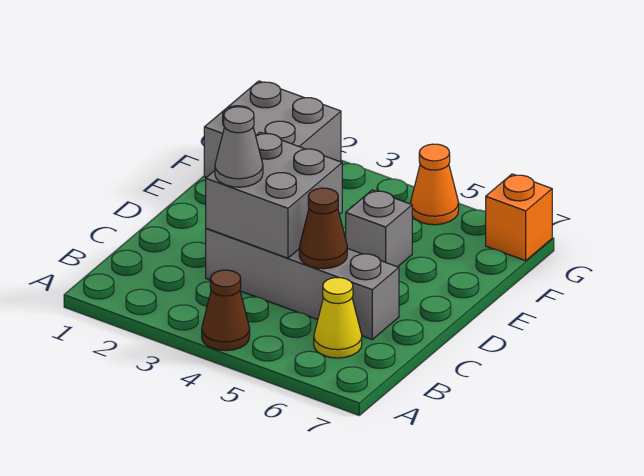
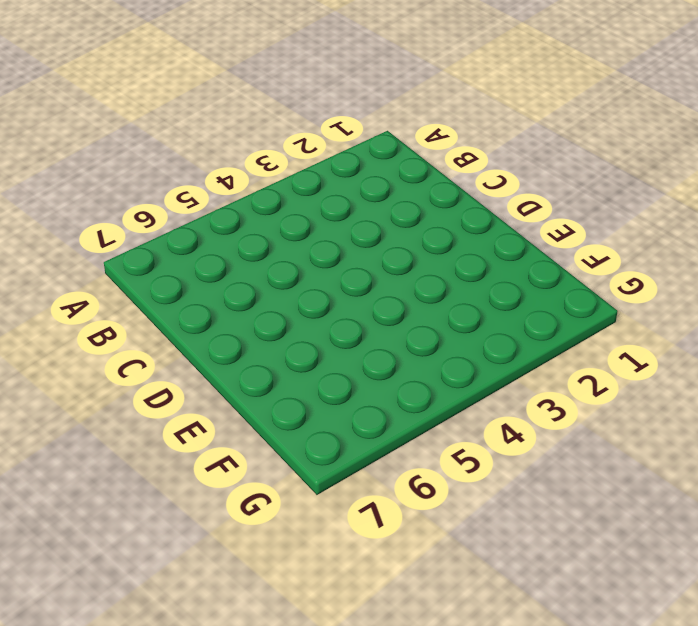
none -> brown cone A4 level 1
none -> yellow cone B6 level 1

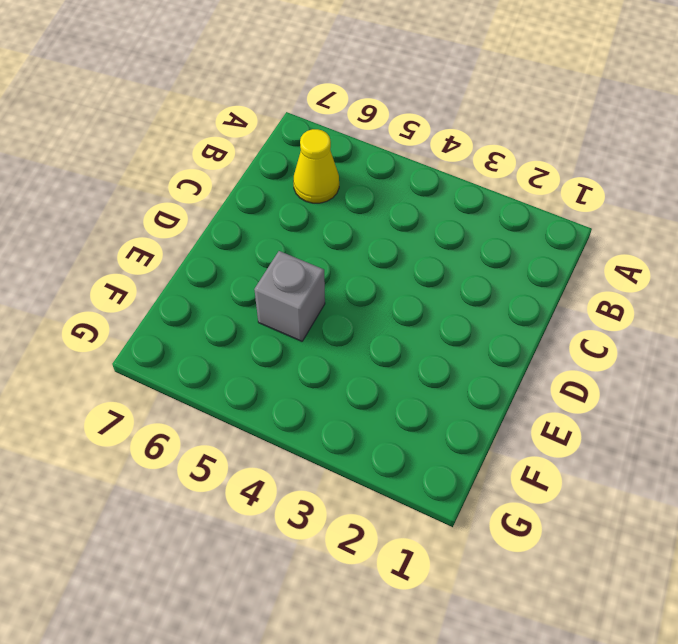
none -> brown cone A4 level 1
none -> grey brick C3:C6 level 1

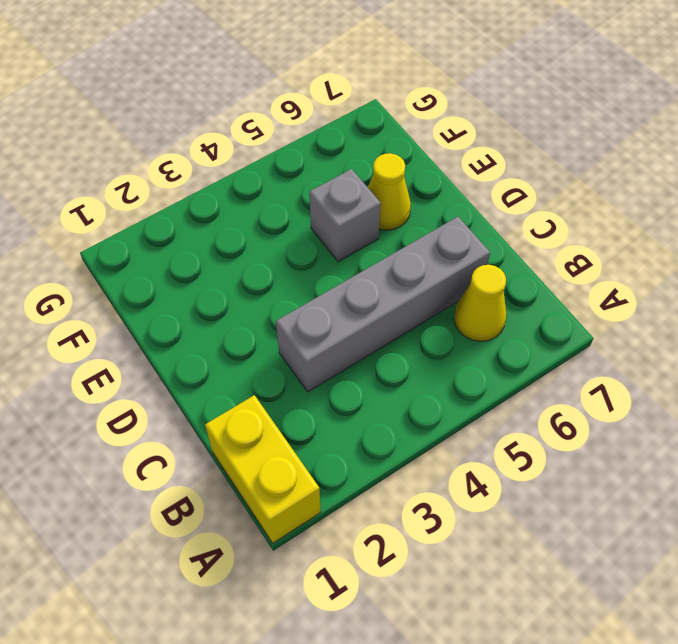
yellow brick A1:B1 level 1 -> none
yellow cone E6 level 1 -> none
none -> brown cone A4 level 1
none -> grey brick F1:G2 level 1

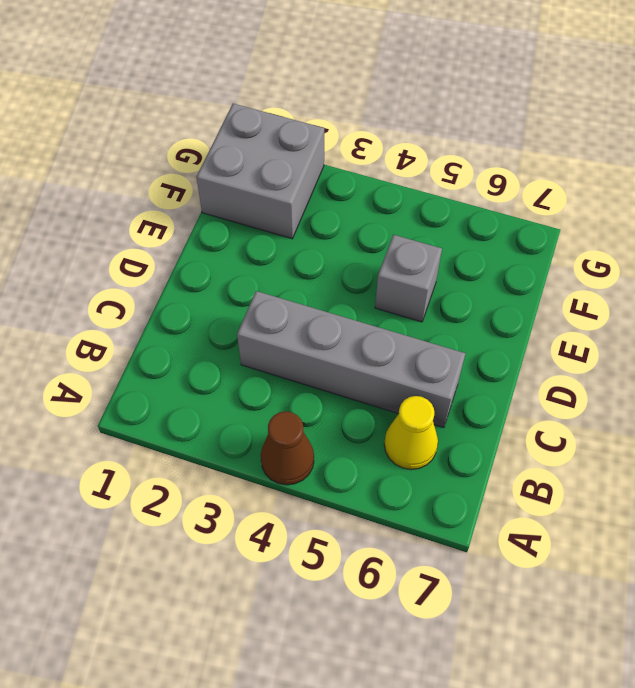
none -> orange cone G5 level 1
none -> orange brick G7 level 1

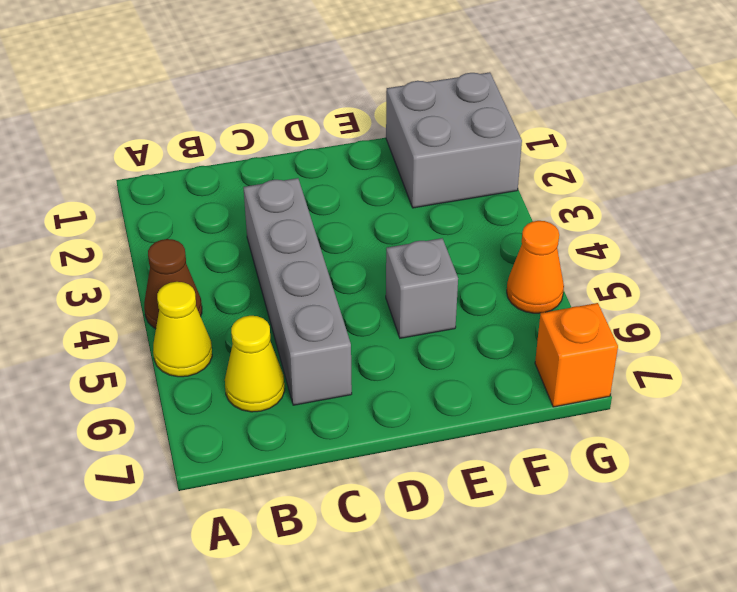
yellow cone A5 level 1 -> none
none -> grey brick C3:D4 level 2
none -> brown cone C5 level 2

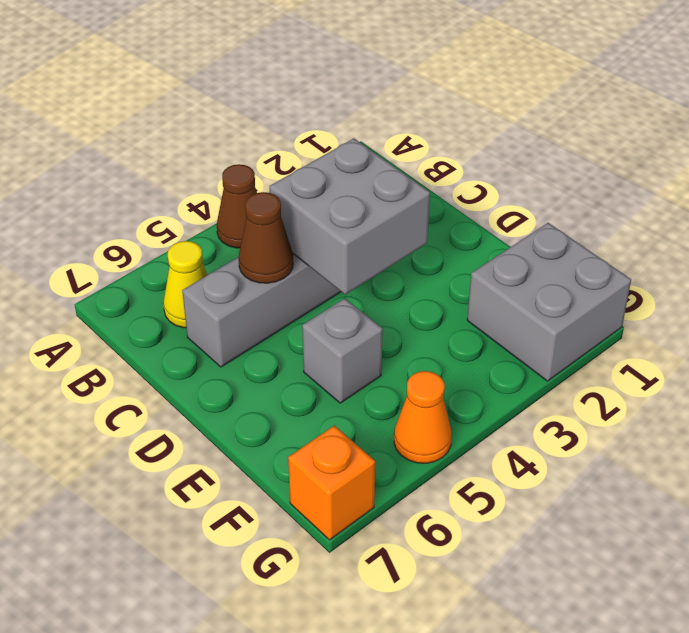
none -> grey cone C3 level 3

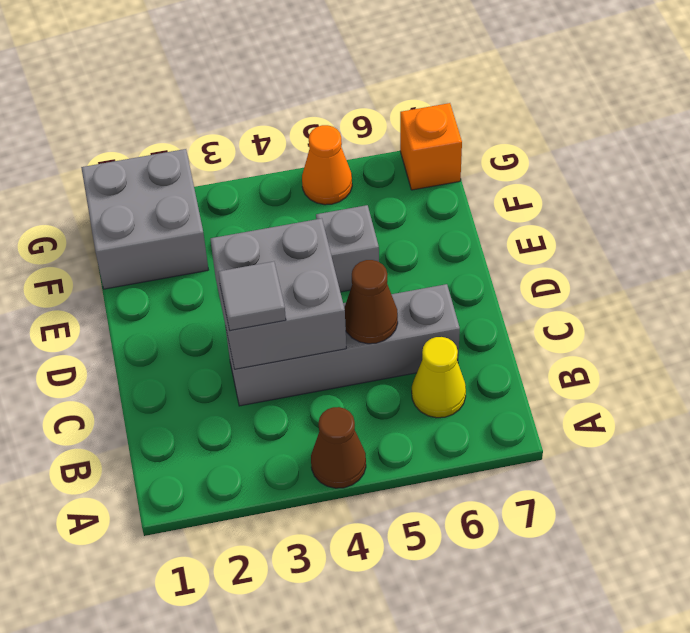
grey tile C3 level 3 -> grey cone C3 level 3

